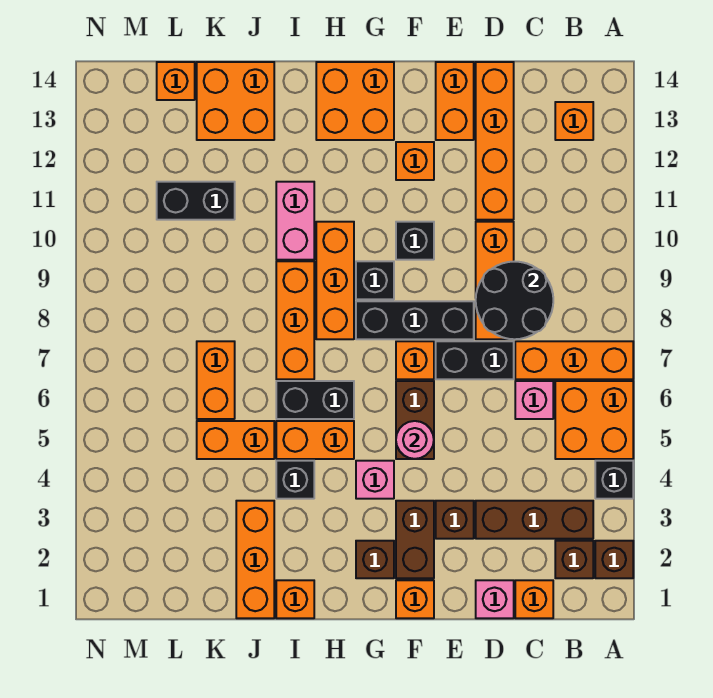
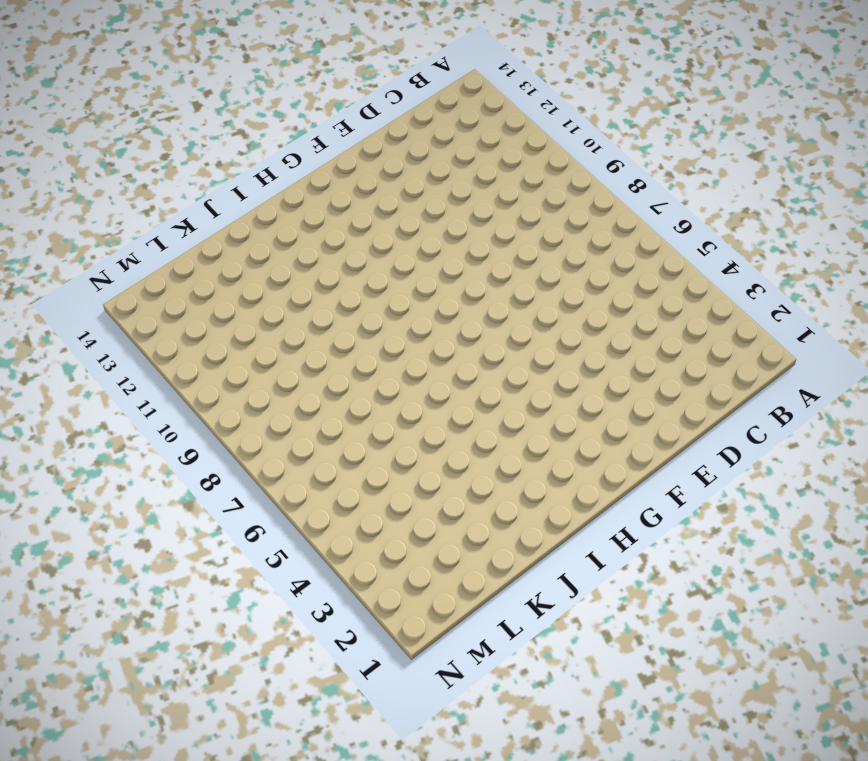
none -> brown brick A2 level 1
none -> black brick A4 level 1
none -> orange brick A5:B6 level 1
none -> orange brick A7:C7 level 1

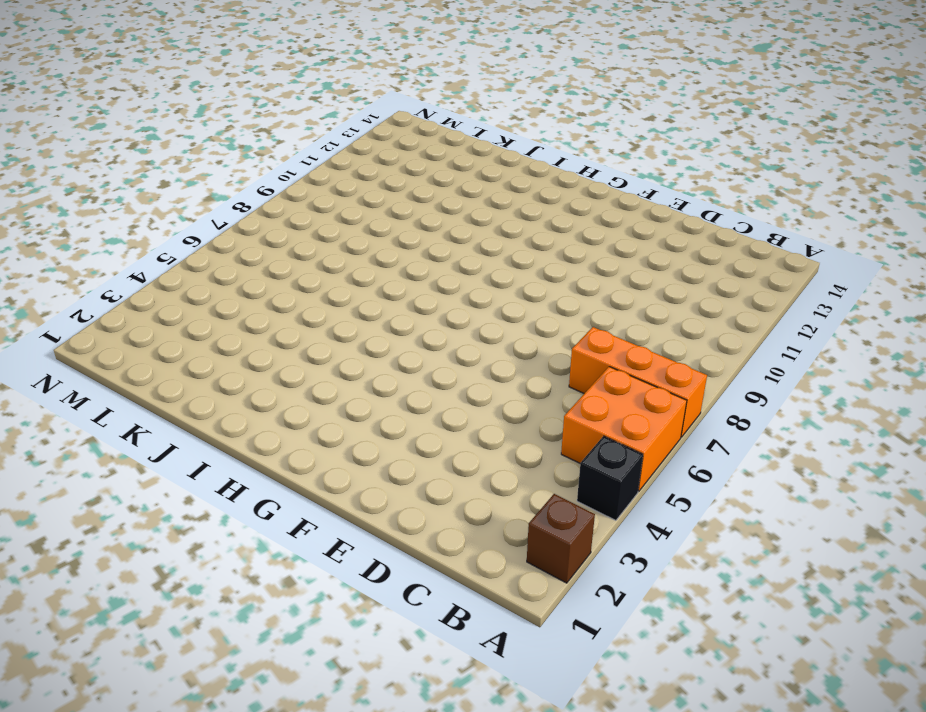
none -> brown brick B2 level 1
none -> brown brick B3:D3 level 1
none -> orange brick B13 level 1
none -> orange brick C1 level 1

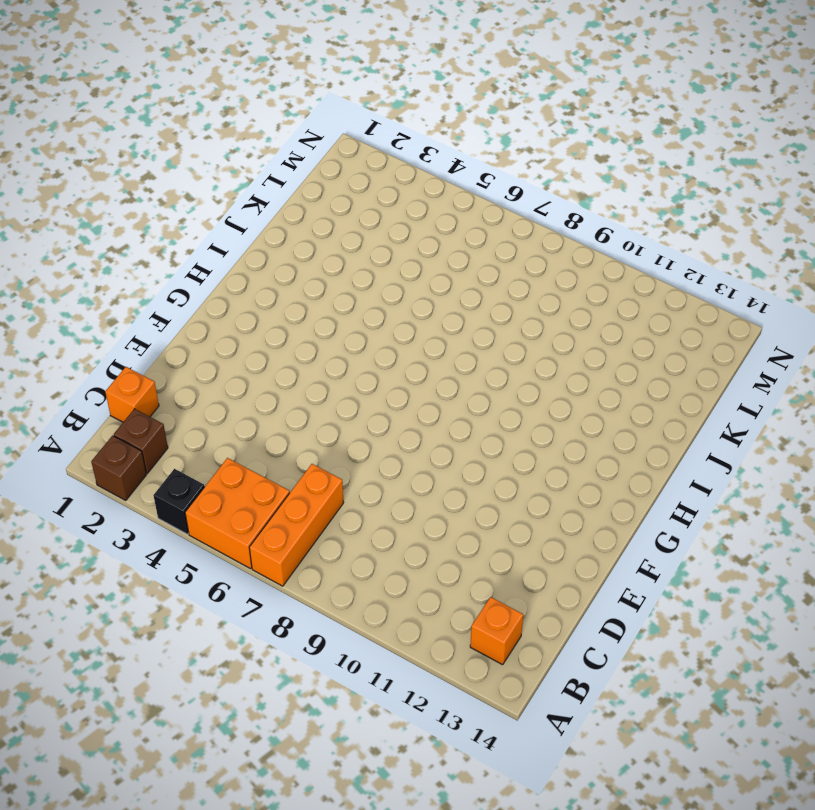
none -> brown brick B3:D3 level 1
none -> pink brick C6 level 1
none -> pink brick D1 level 1
none -> black brick D7:E7 level 1

